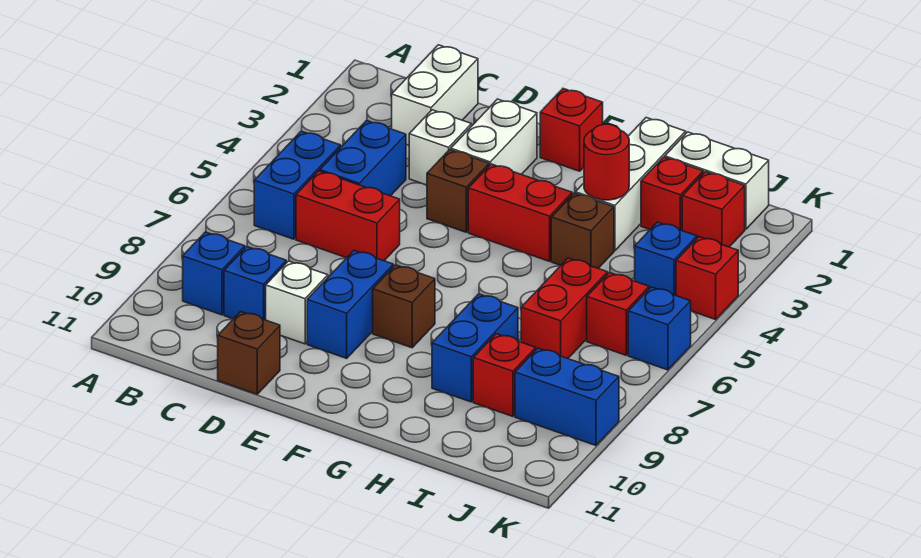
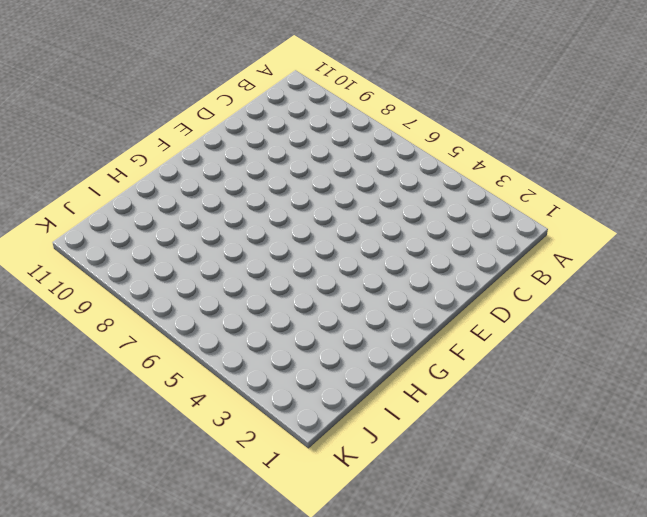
none -> blue brick B5:B6 level 1
none -> blue brick B9 level 1
none -> white brick C1:C2 level 1

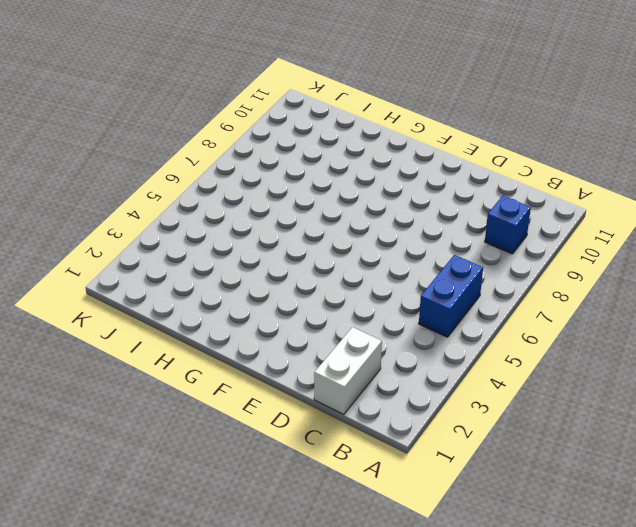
none -> blue brick C4:C5 level 1
none -> red brick C6:D6 level 1
none -> blue brick C9 level 1

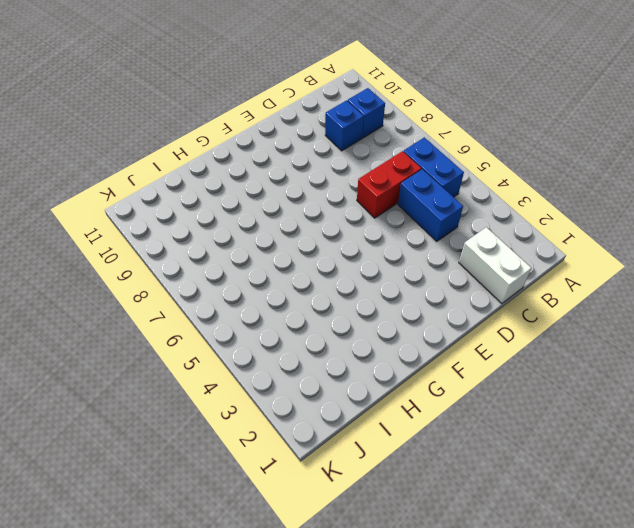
none -> white brick D3 level 1
none -> white brick D9 level 1
none -> brown brick D11 level 1

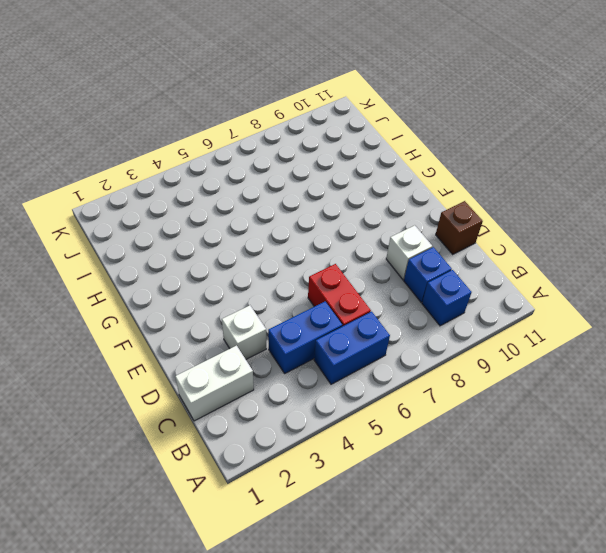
none -> white brick E2:E3 level 1
none -> brown brick E4 level 1
none -> blue brick E8:E9 level 1

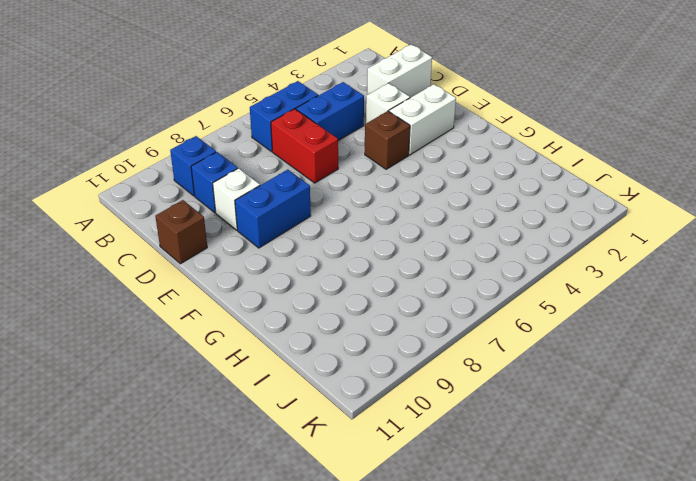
none -> red brick F1 level 1
none -> red brick F4:G4 level 1
none -> brown brick F8 level 1

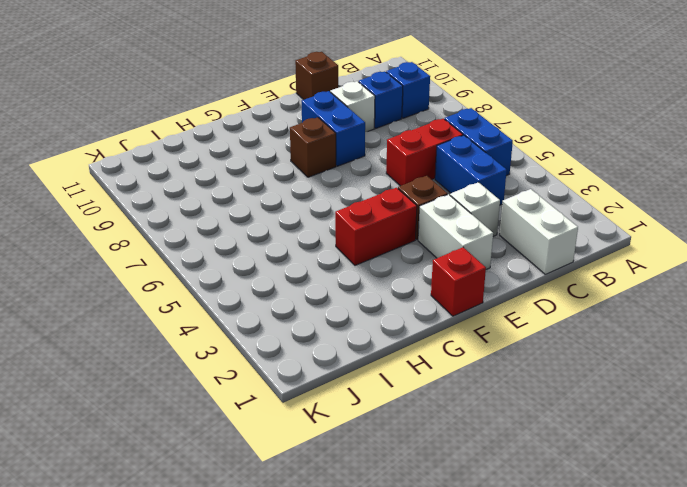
none -> white brick H1:H3 level 1
none -> brown brick H4 level 1
none -> blue brick H8:H9 level 1

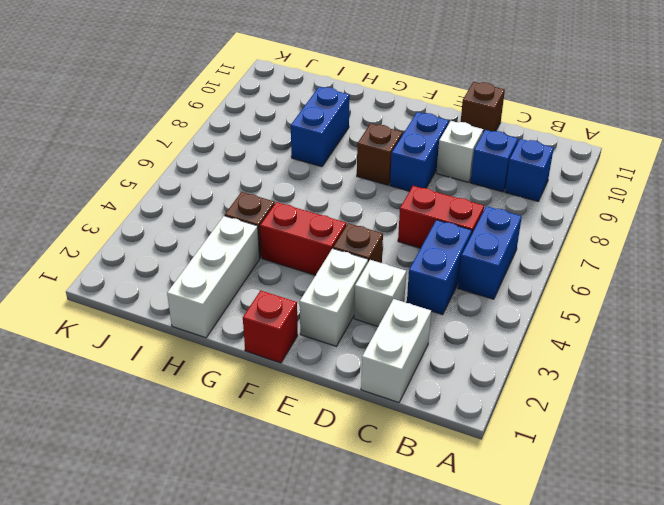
none -> white brick I1:J1 level 1
none -> red brick I2 level 1
none -> red brick I6:I7 level 1

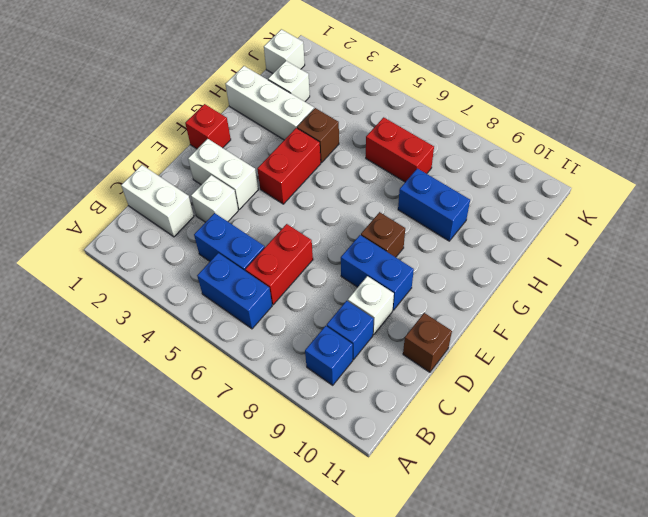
white brick I2 level 1 -> red brick I2 level 1
white brick J1 level 1 -> white brick I1:J1 level 1
none -> brown brick E4 level 1
none -> red brick I9 level 1
none -> red brick J2 level 1

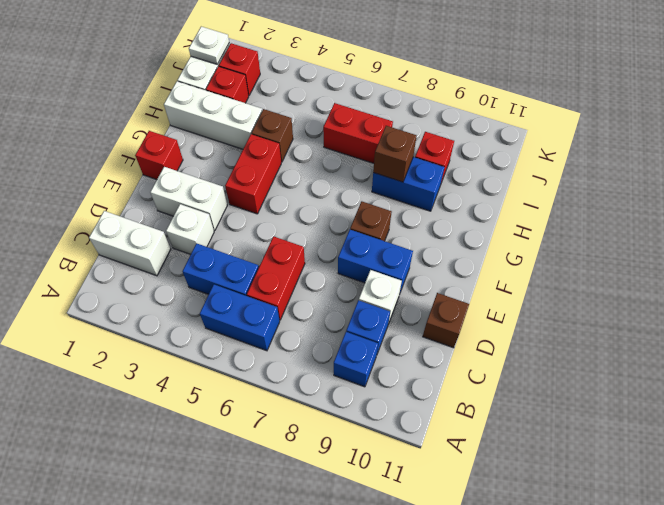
brown brick H8 level 2 -> brown brick E4 level 1
white plate J1 level 2 -> none
none -> blue brick J4 level 1
none -> red brick J6 level 1
none -> blue brick J9:K9 level 1

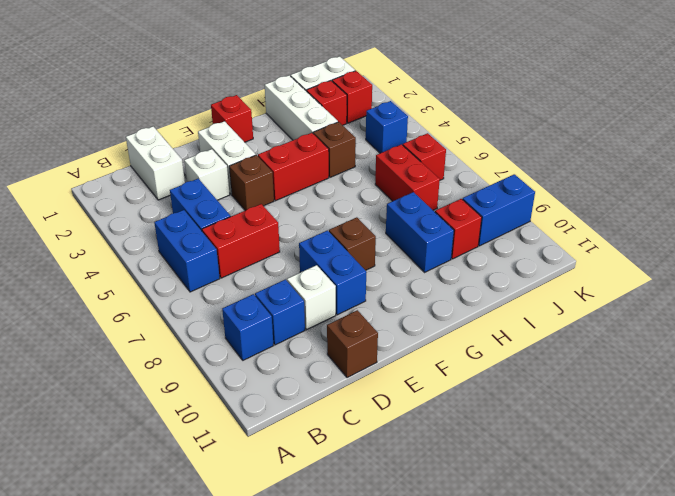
none -> red brick K4 level 1
none -> blue brick K6 level 1
none -> red round brick H3 level 2

